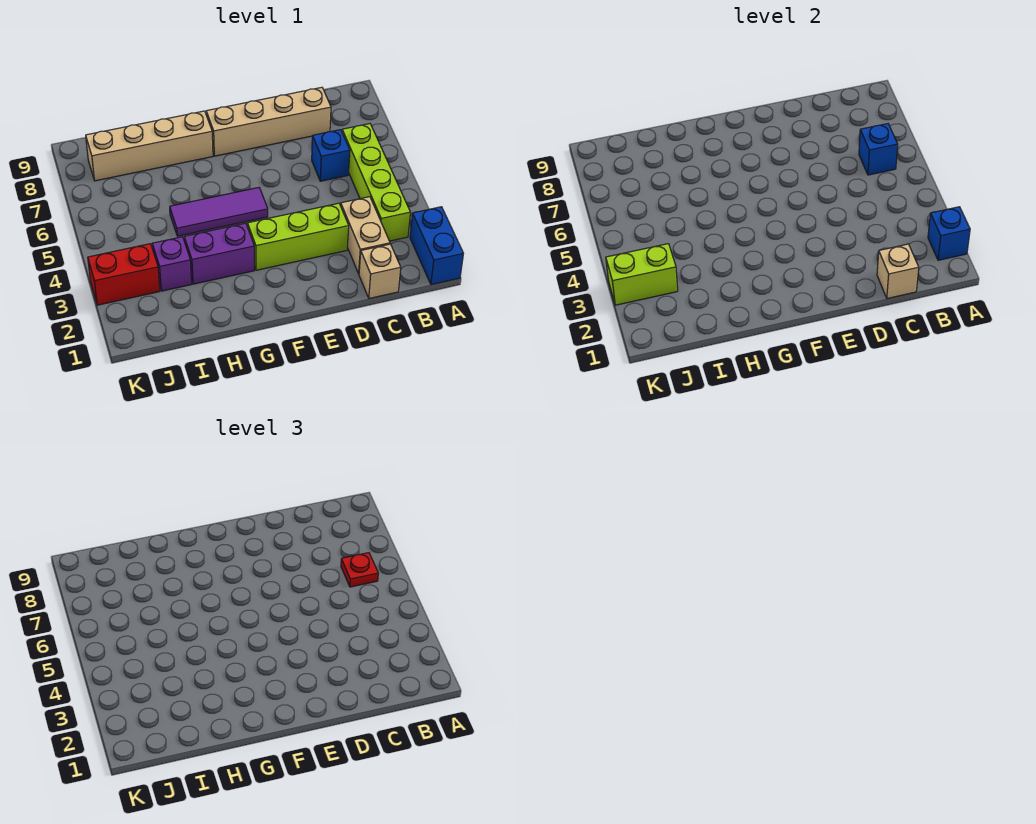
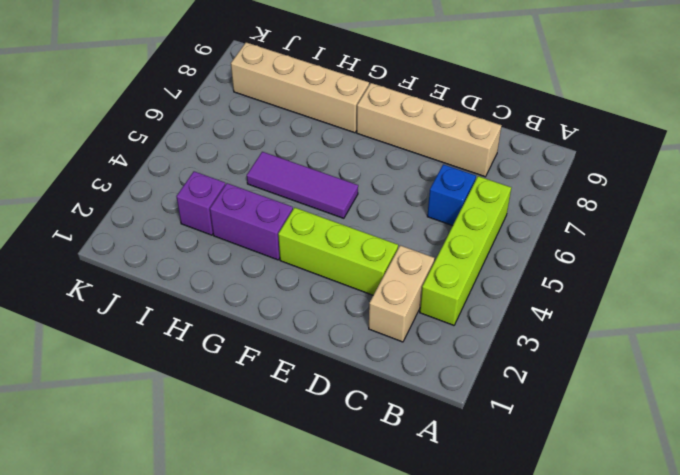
none -> blue brick A1:A2 level 1
none -> tan brick C1 level 1
none -> red brick J3:K3 level 1

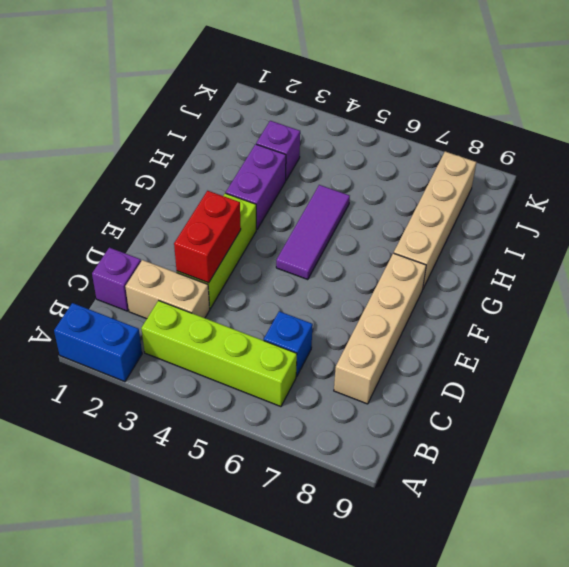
purple brick C1 level 1 -> tan brick C1 level 1
red brick D3:E3 level 2 -> red brick J3:K3 level 1
none -> blue brick A2 level 2
none -> blue brick B6 level 2
none -> tan brick C1 level 2

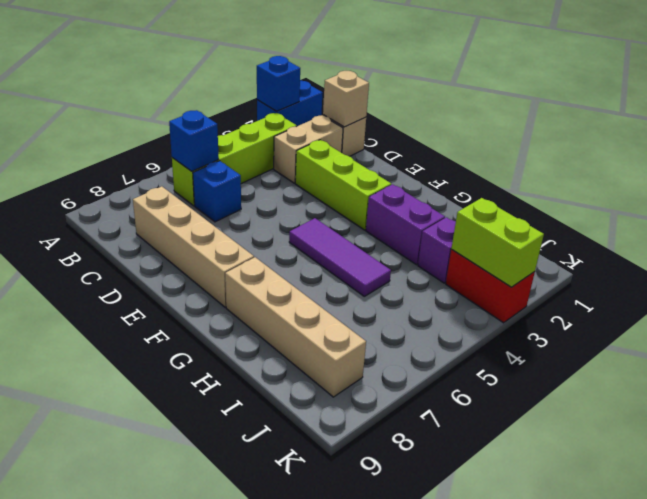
none -> red plate B6 level 3

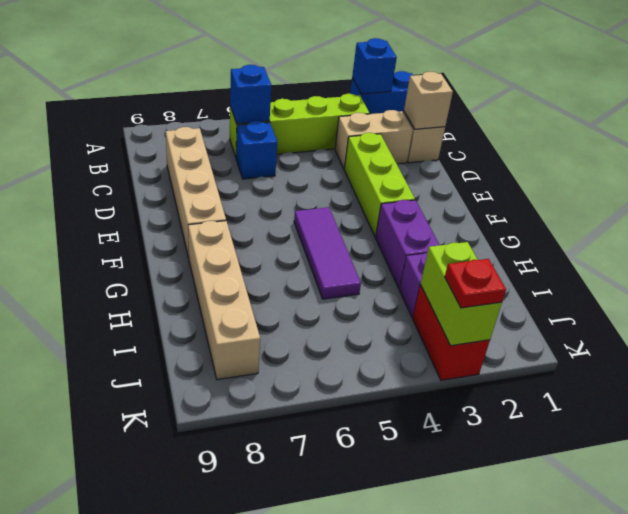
red plate K3 level 3 -> red plate B6 level 3

